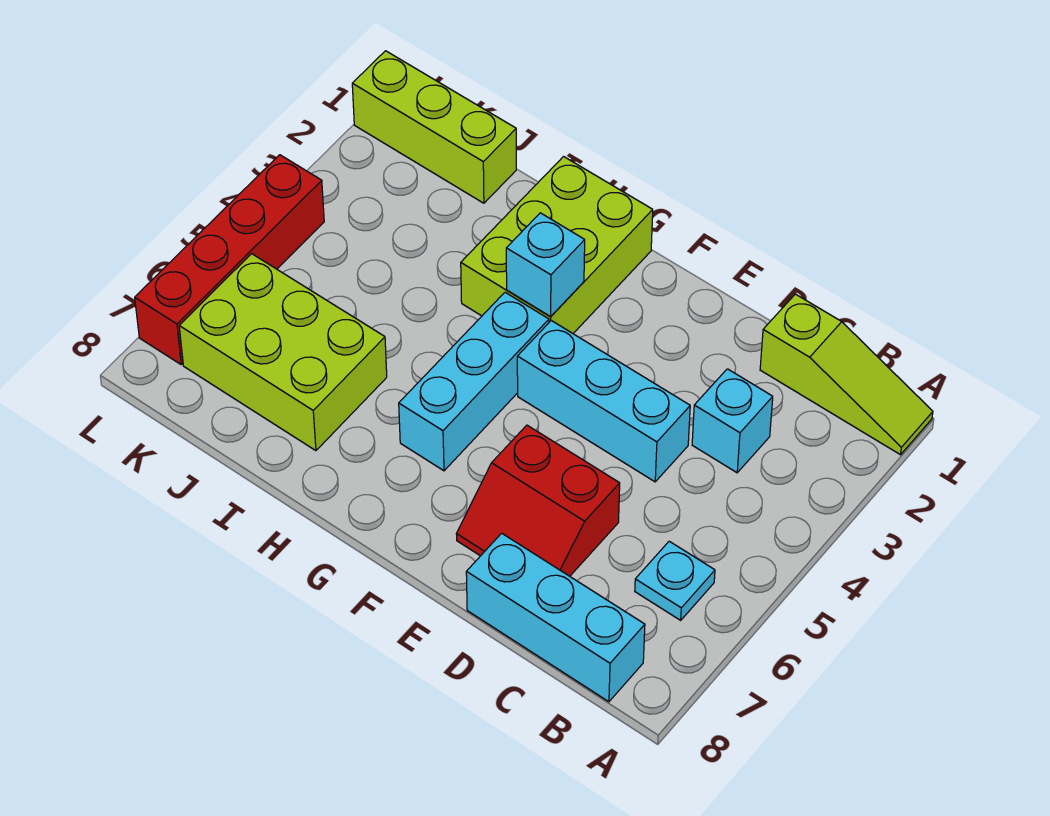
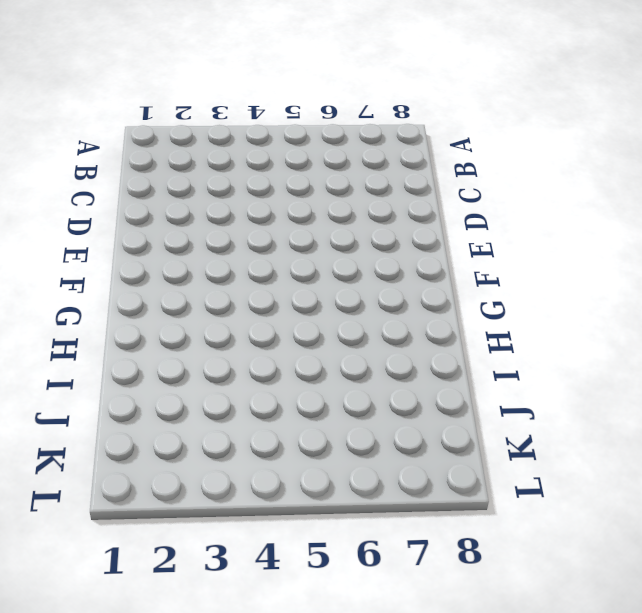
none -> lime slope A1:C1 level 1 top C
none -> cyan plate B6 level 1
none -> cyan brick B8:D8 level 1

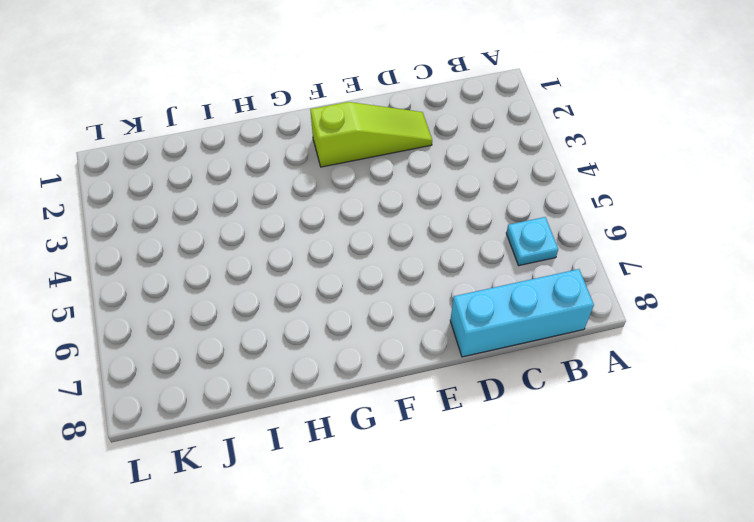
lime slope D2:F2 level 1 top F -> lime slope A1:C1 level 1 top C
none -> cyan brick C3 level 1
none -> cyan brick D4:F4 level 1
none -> red slope D6:E7 level 1 top 6

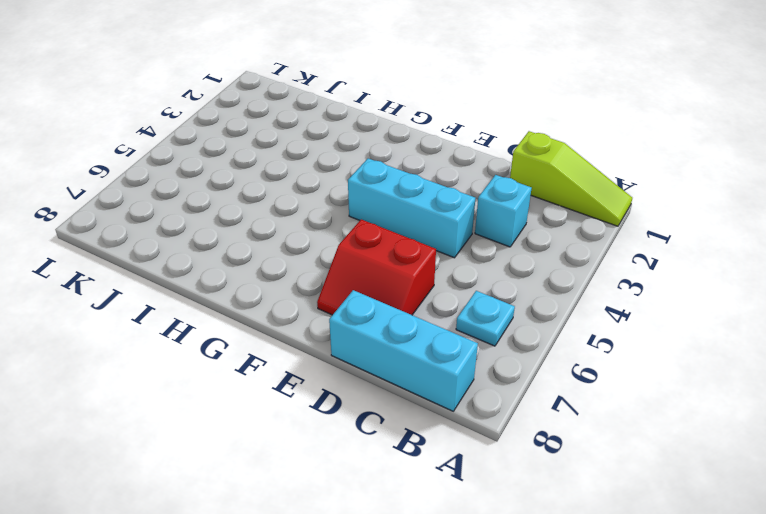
none -> lime brick G1:H3 level 1
none -> cyan brick G4:G6 level 1
none -> lime brick I6:K7 level 1

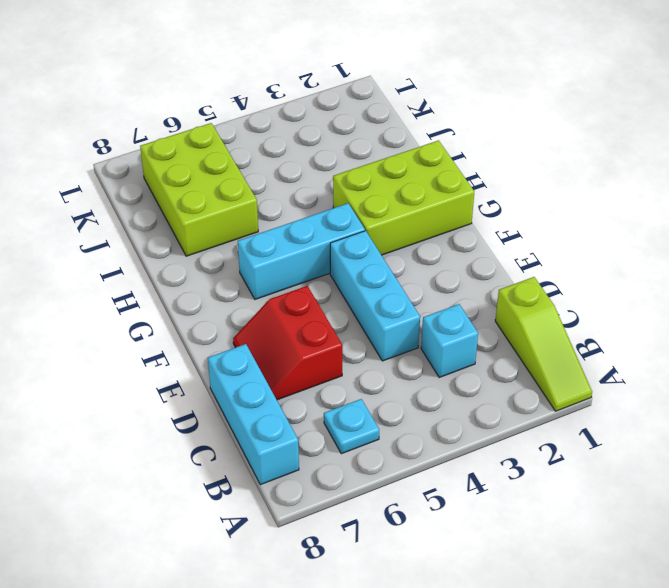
none -> lime brick J1:L1 level 1
none -> red brick L4:L7 level 1
none -> cyan brick G3 level 2

